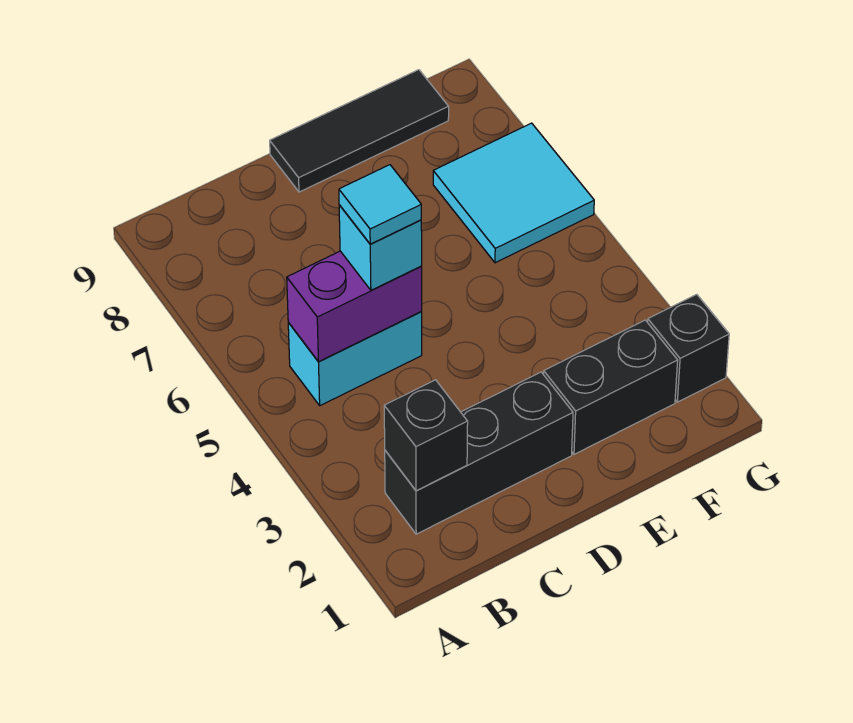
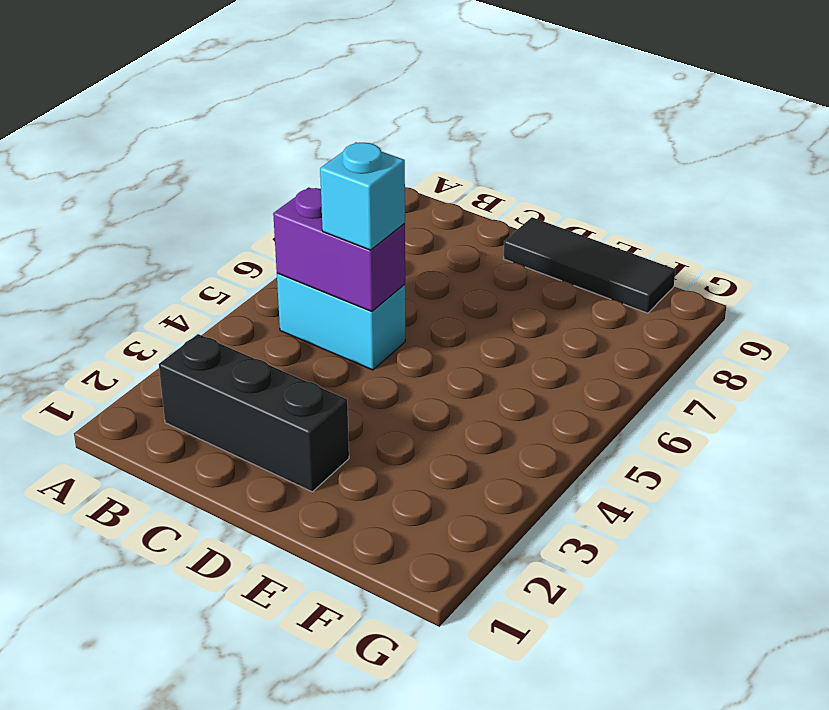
none -> black brick E2:F2 level 1
none -> cyan tile F6:G7 level 1

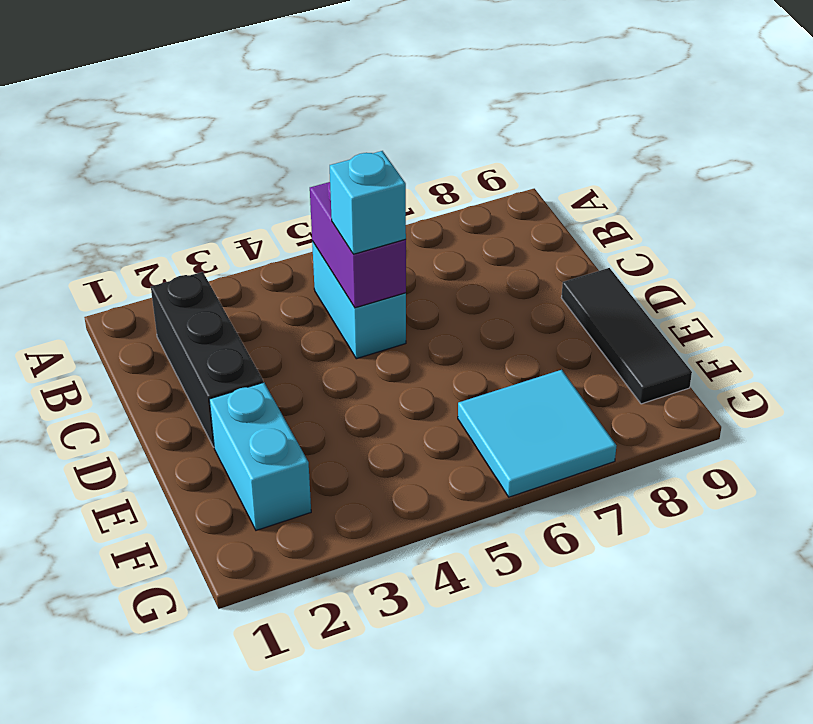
cyan brick E2:F2 level 1 -> black brick E2:F2 level 1
none -> black brick G2 level 1
none -> black brick B2 level 2

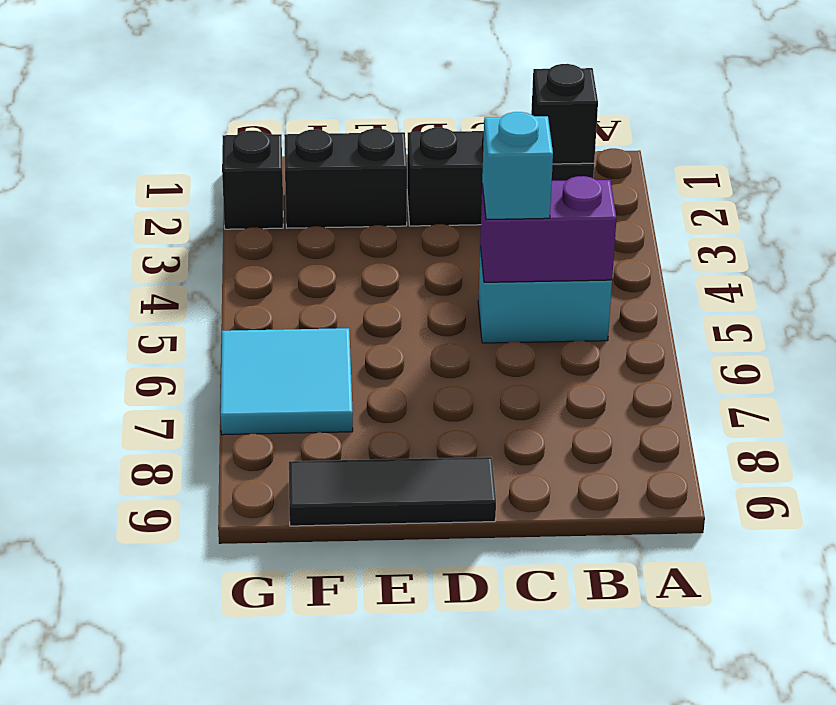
none -> cyan tile C5 level 4

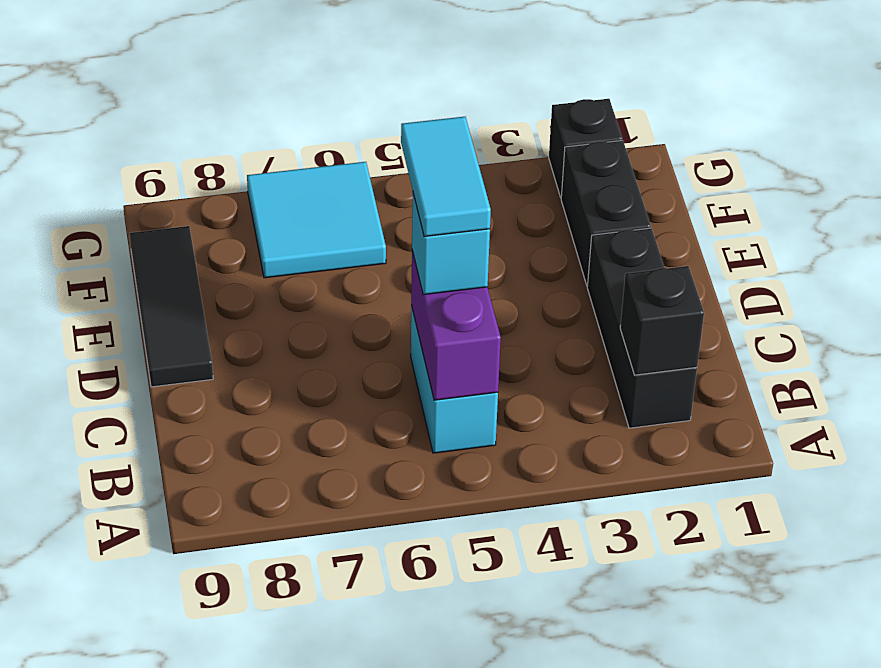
cyan tile C5:D5 level 4 -> cyan tile C5 level 4

